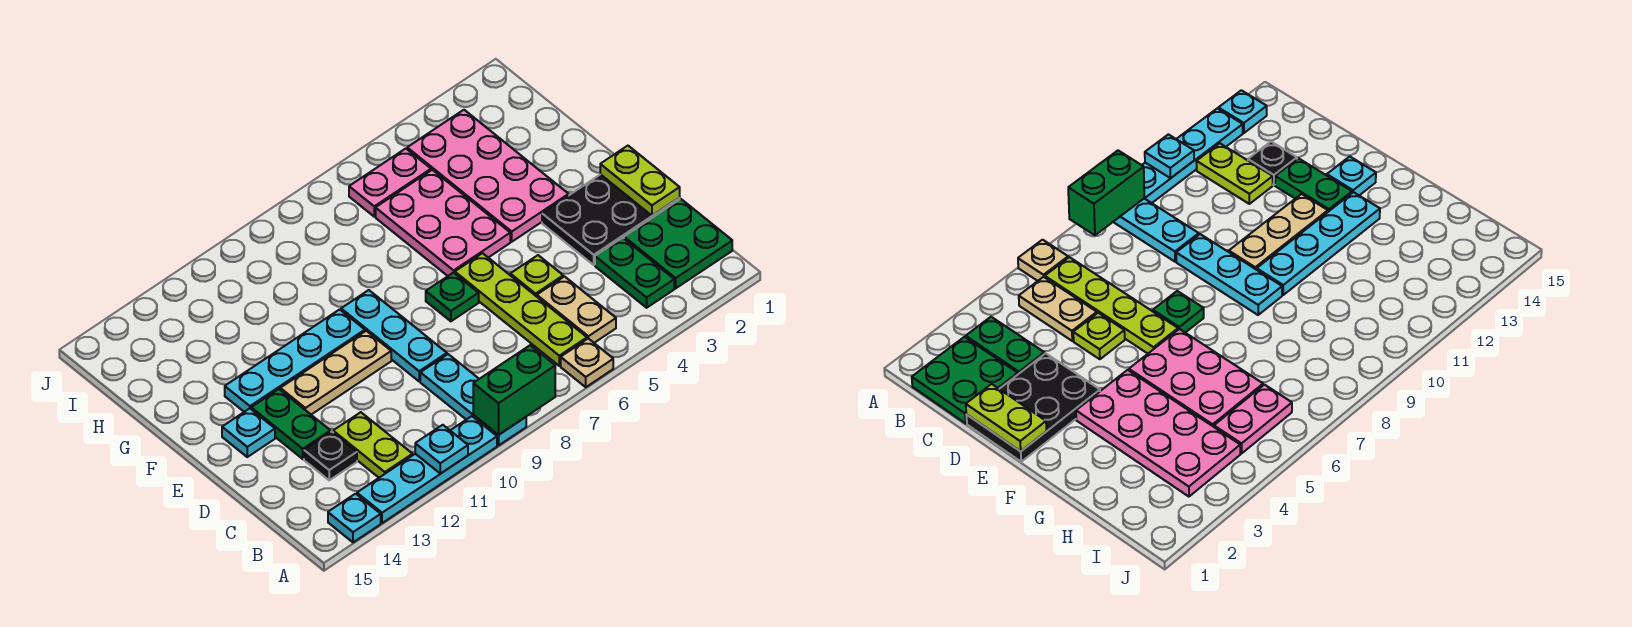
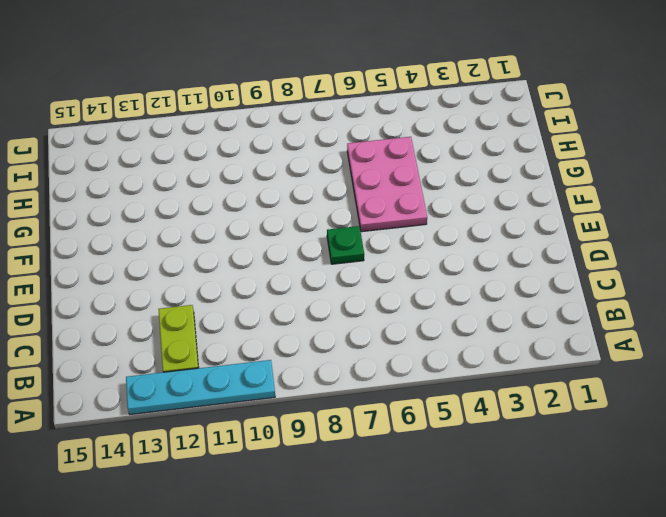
none -> tan plate A6 level 1
none -> cyan plate A9:C9 level 1
none -> cyan plate A14 level 1

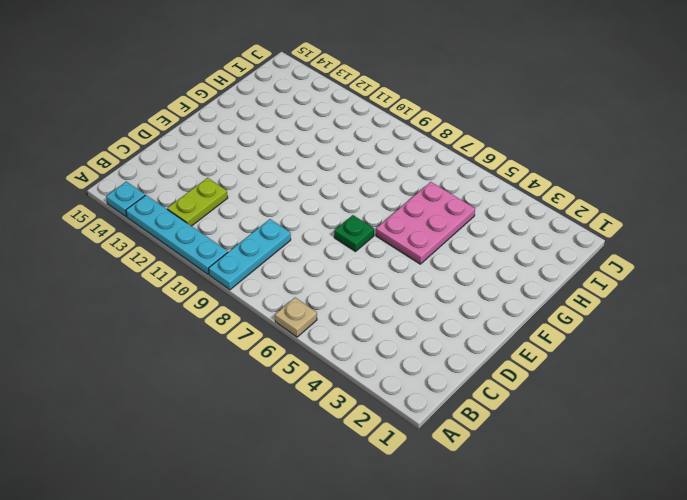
none -> green plate B1:C2 level 1
none -> green plate B3:C3 level 1
none -> tan plate B5:C5 level 1

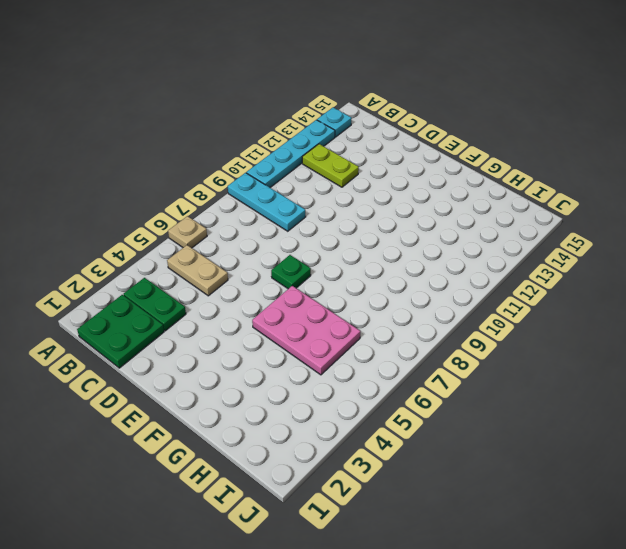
none -> lime plate B6:E6 level 1
none -> black plate C13 level 1
none -> black plate D1:E3 level 1

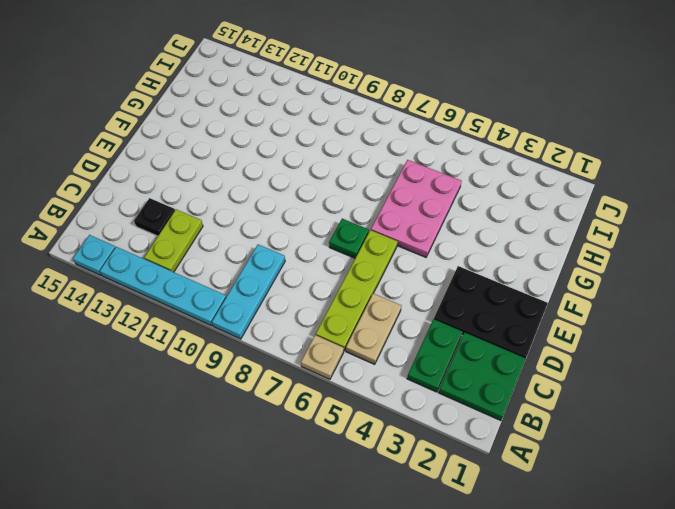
none -> lime plate D5 level 1
none -> cyan plate D9:F9 level 1
none -> green plate D13:E13 level 1

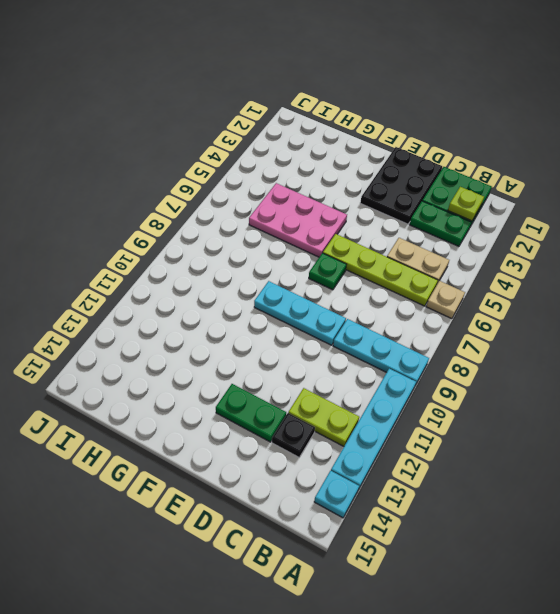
lime plate B2 level 2 -> lime plate D5 level 1
none -> tan plate E10:E12 level 1
none -> cyan plate E14 level 1
none -> pink plate F3:I4 level 1

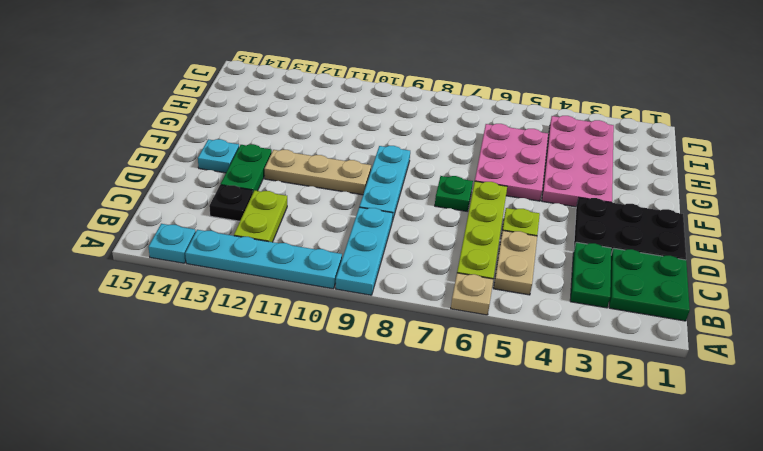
none -> cyan plate F10:F13 level 1
none -> pink plate I5:I6 level 1
none -> green brick A8:A9 level 2

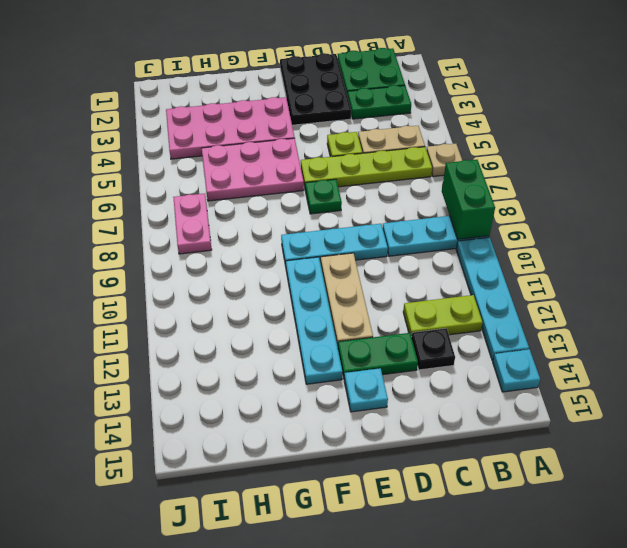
pink plate I7:I8 level 1 -> pink plate I5:I6 level 1
none -> cyan plate A11 level 2
none -> lime plate D1:E1 level 2

